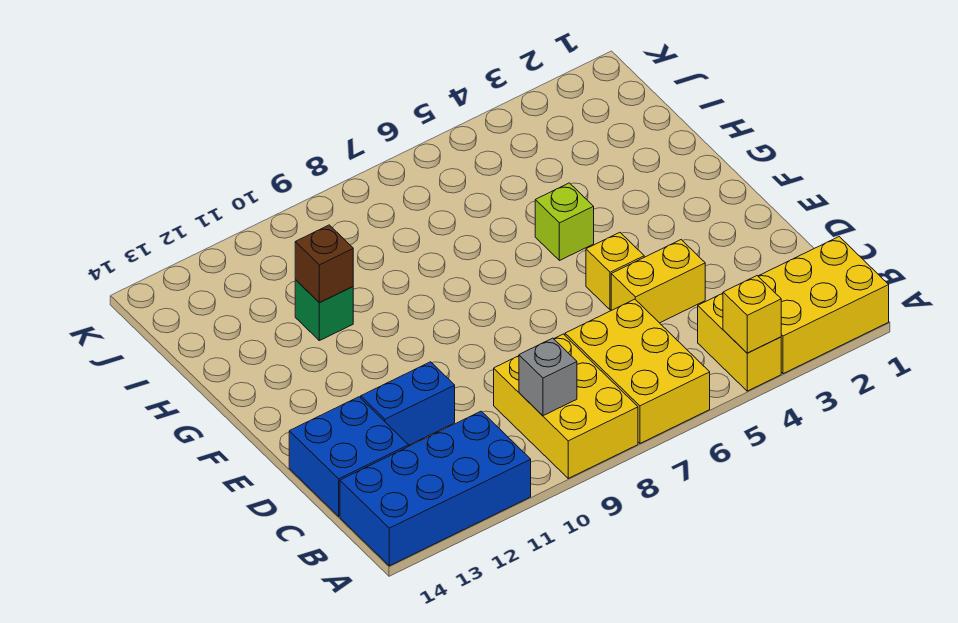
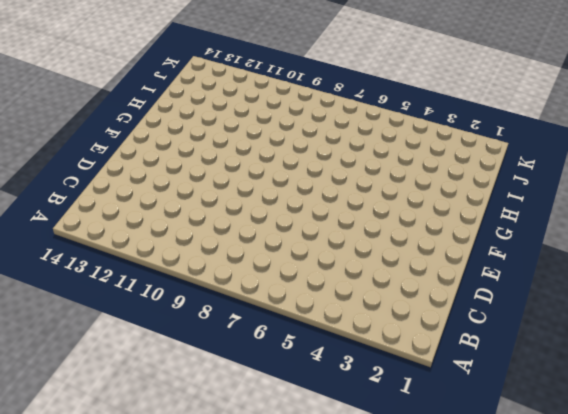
none -> yellow brick A1:B3 level 1
none -> yellow brick A4:B4 level 1
none -> yellow brick A6:C7 level 1

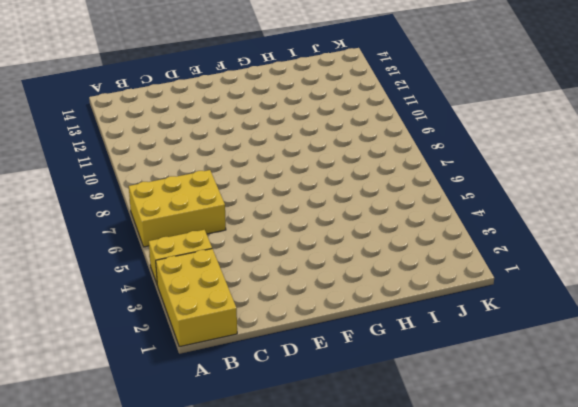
none -> yellow brick A8:C9 level 1
none -> blue brick A11:B14 level 1
none -> blue brick C13:D14 level 1

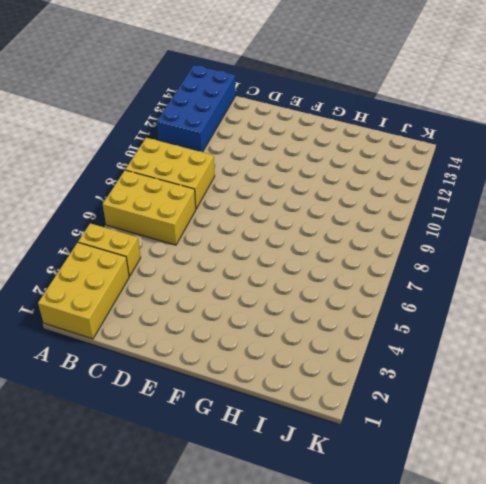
none -> blue brick C13:D14 level 1
none -> yellow brick D4:D5 level 1
none -> blue brick D11:D12 level 1

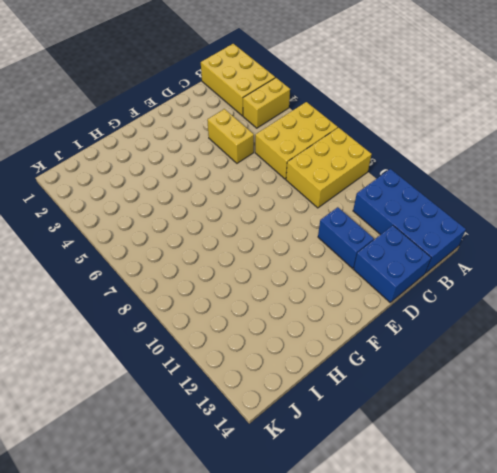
none -> yellow brick E5 level 1
none -> lime brick G5 level 1
none -> green brick H11 level 1

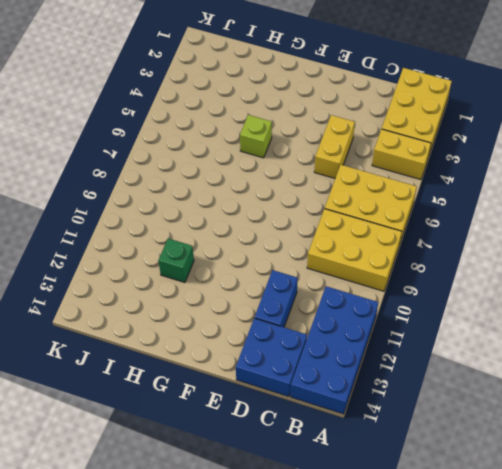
none -> yellow brick E5 level 1
none -> yellow brick A4 level 2
none -> grey brick B9 level 2

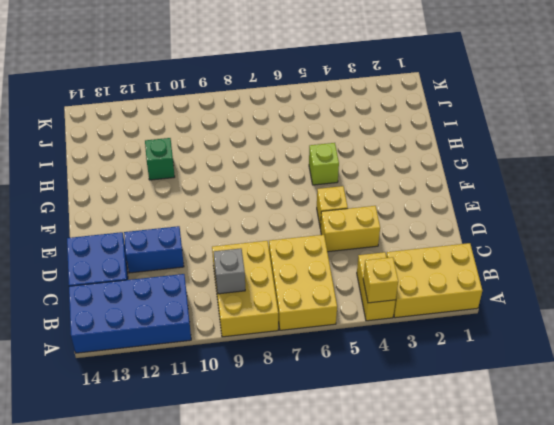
none -> brown brick H11 level 2

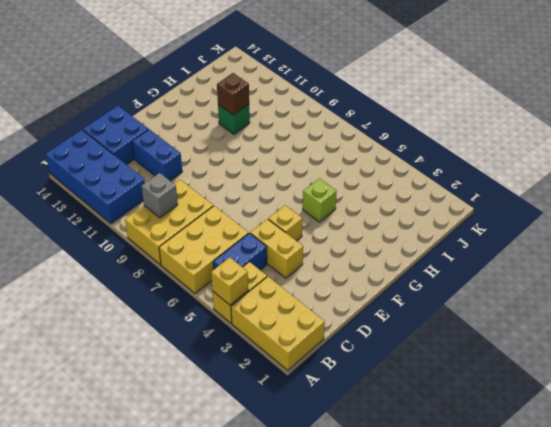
blue brick B5:C5 level 1 -> none

